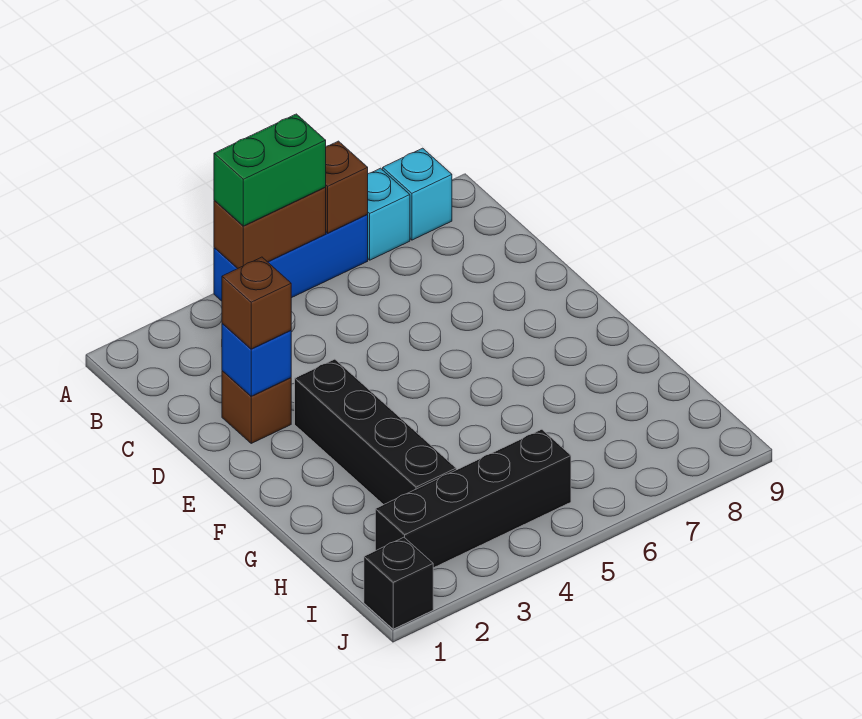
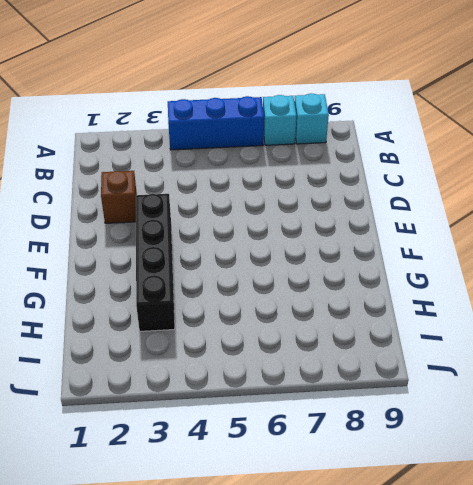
none -> black brick I2:I5 level 1
none -> black brick J1 level 1
none -> brown brick A4:A5 level 2

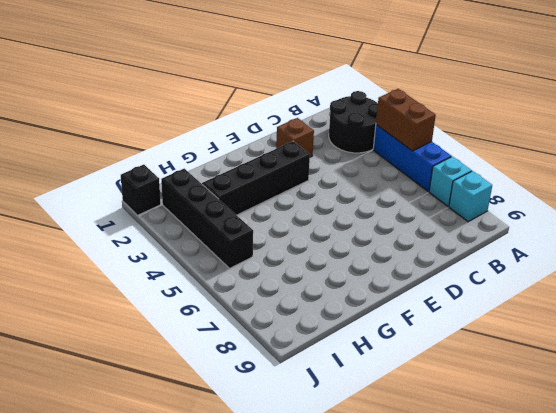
black round brick A2:B3 level 1 -> none
none -> brown brick A6 level 2
none -> blue brick D2 level 2
none -> green brick A4:A5 level 3

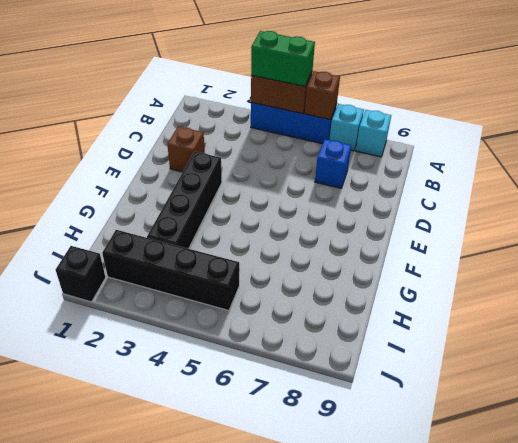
blue brick C7 level 1 -> blue brick D2 level 2
none -> brown brick D2 level 3

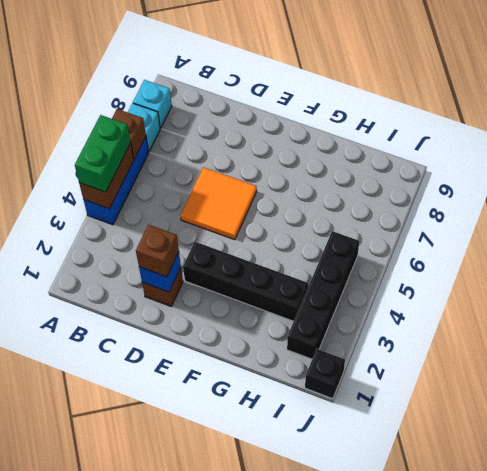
orange tile D5:E6 level 1 -> none

